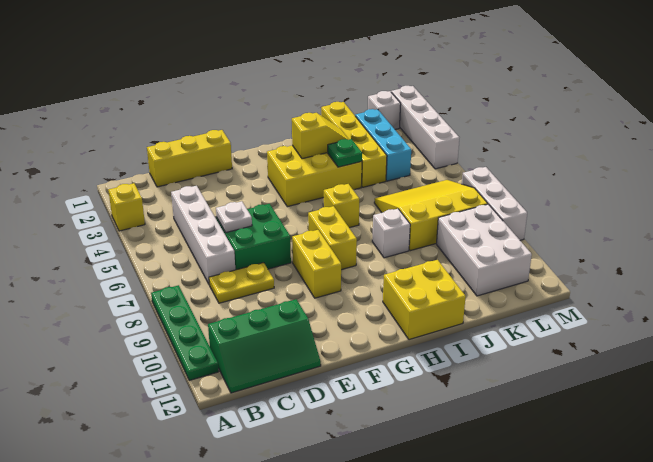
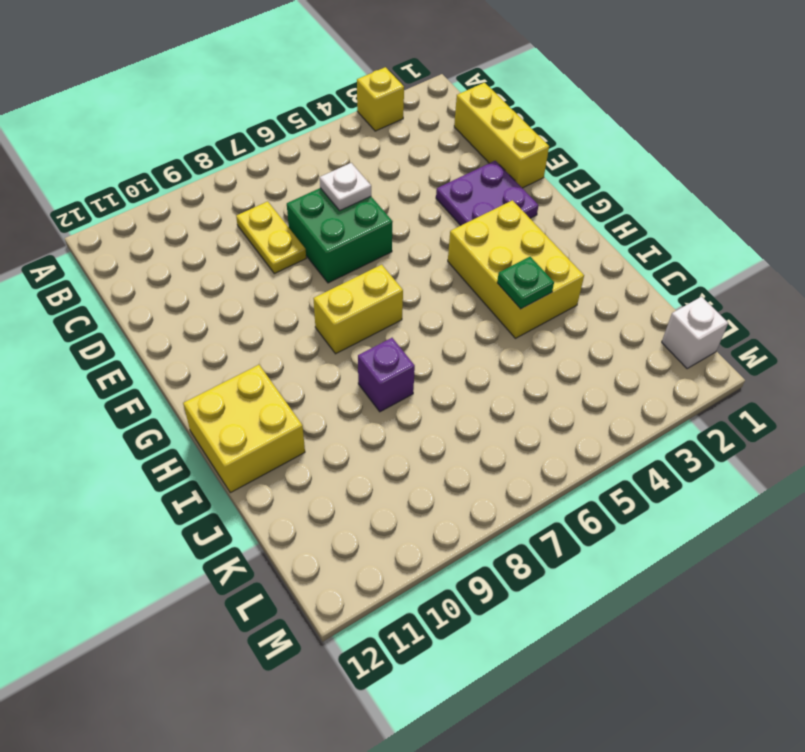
purple plate E2:F3 level 1 -> none
purple brick I8 level 1 -> white brick I8 level 1
none -> green plate A8:A11 level 1
none -> green slope B11:D12 level 1 top 11
none -> white brick C4:C7 level 1

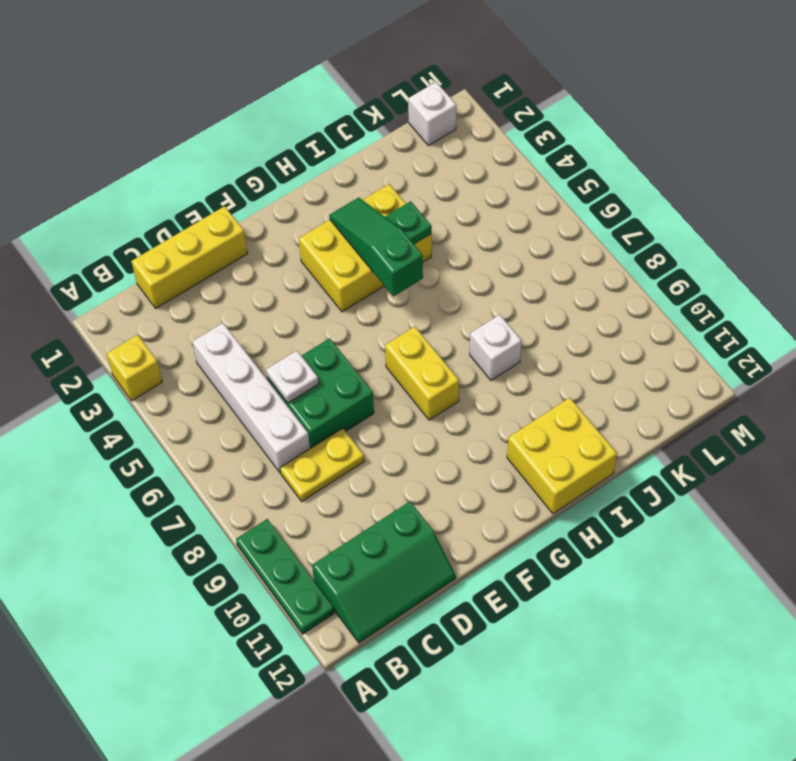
green plate A9:A11 level 1 -> green plate A8:A11 level 1
green slope H3:H5 level 2 top 5 -> yellow slope H3:I3 level 2 top H
none -> yellow brick F8:F9 level 1
none -> yellow brick H6 level 1
none -> yellow brick J1:J4 level 1

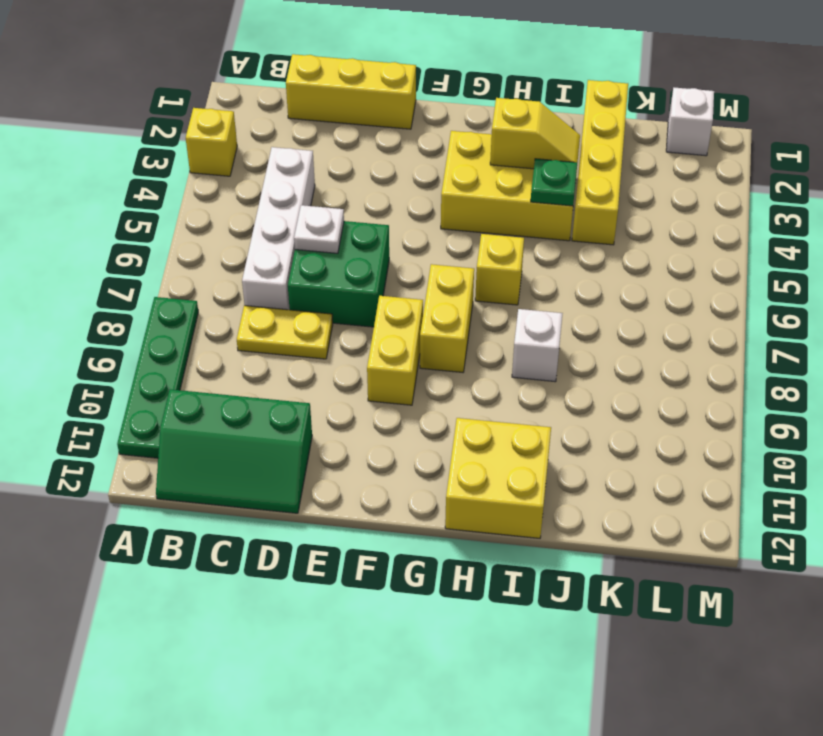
none -> yellow slope J6:L8 level 1 top 8
none -> cyan brick K2:K4 level 1
none -> white brick K9:L11 level 1

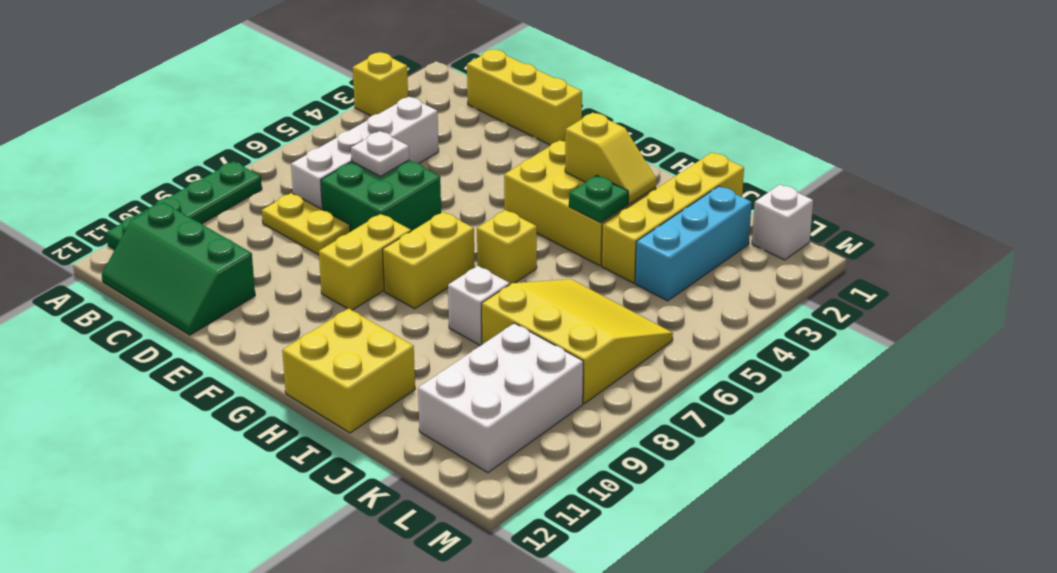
none -> white brick M1:M4 level 1
none -> white brick M7:M9 level 1

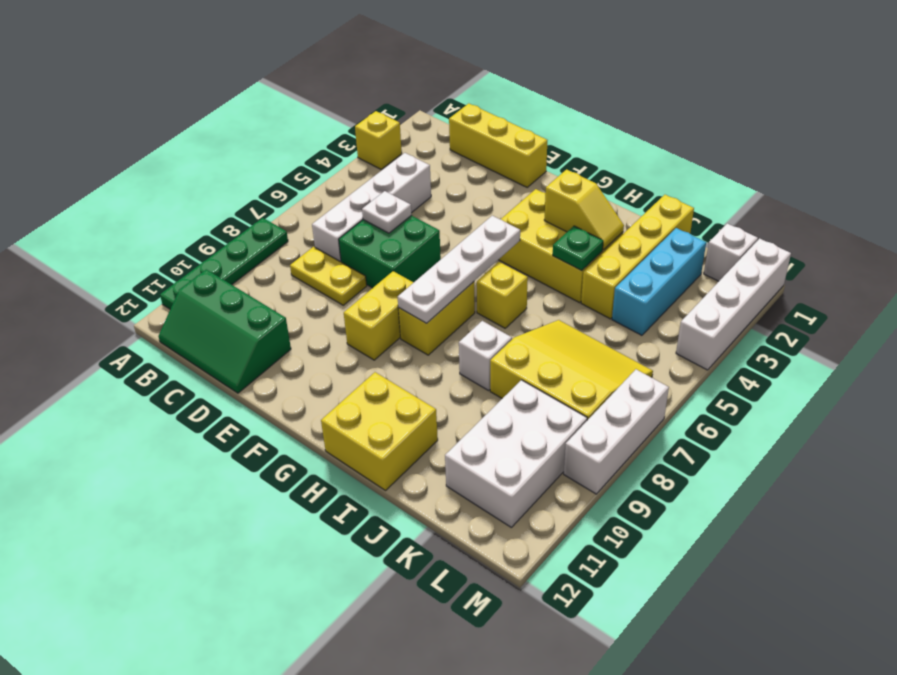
white plate G5:G8 level 2 -> none

